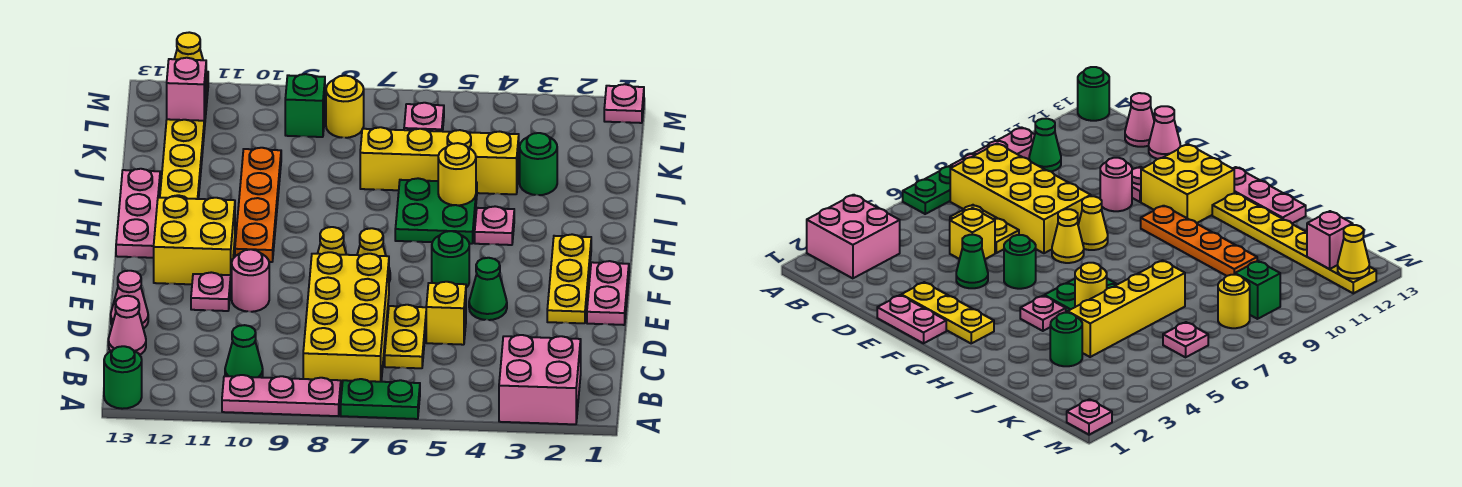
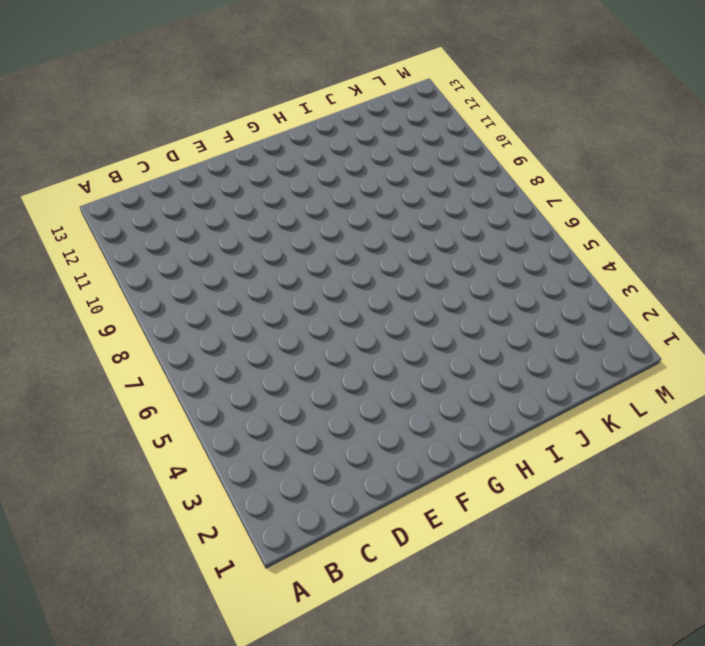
none -> pink brick A2:B3 level 1
none -> green plate A6:A7 level 1
none -> pink plate A8:A10 level 1
none -> green round brick A13 level 1

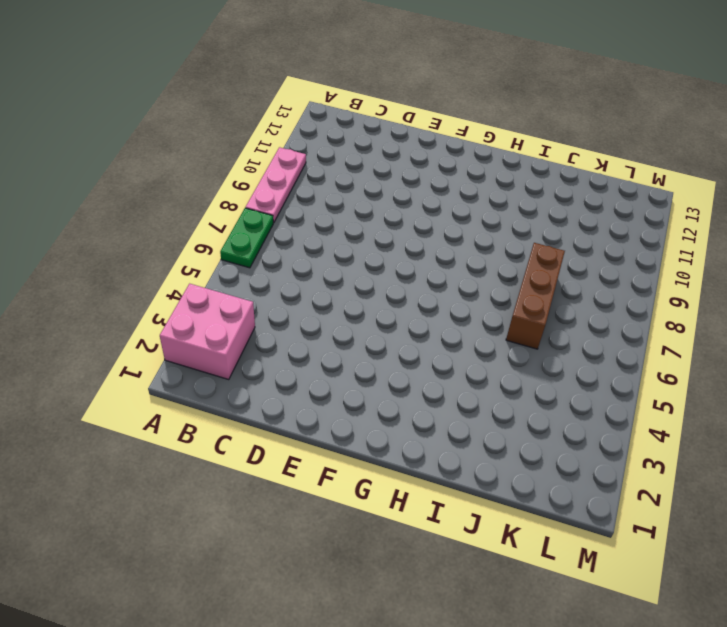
brown brick J6:J8 level 1 -> yellow brick J4:J7 level 1
none -> green round brick A13 level 1
none -> yellow brick B7:E8 level 1
none -> green cone B10 level 1
none -> yellow plate C6:D6 level 1

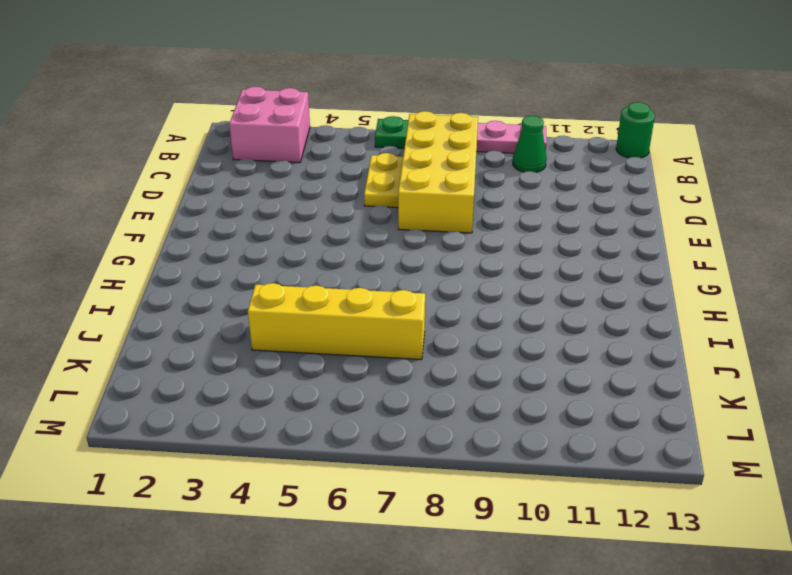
none -> pink cone C13 level 1
none -> yellow brick D5 level 1
none -> pink cone D13 level 1
none -> pink plate E1:F1 level 1

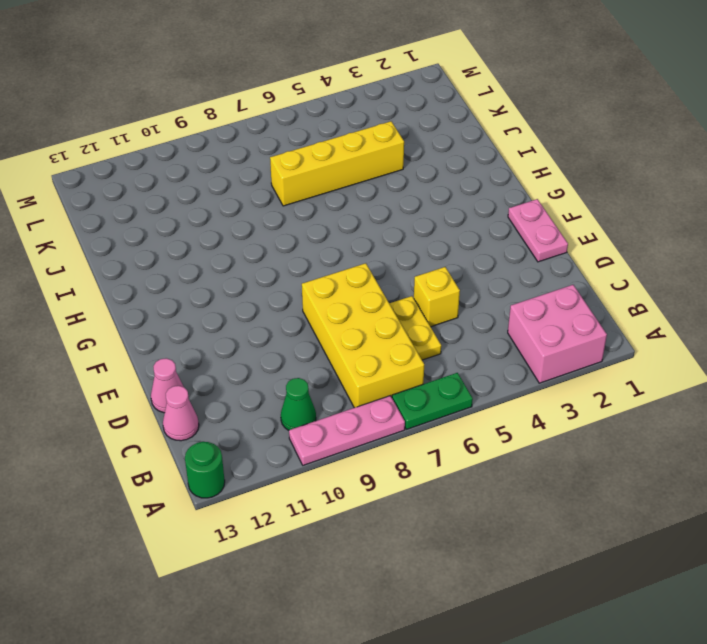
none -> yellow plate E2:G2 level 1
none -> green cone E4 level 1
none -> pink round brick E10 level 1
none -> pink plate E11 level 1

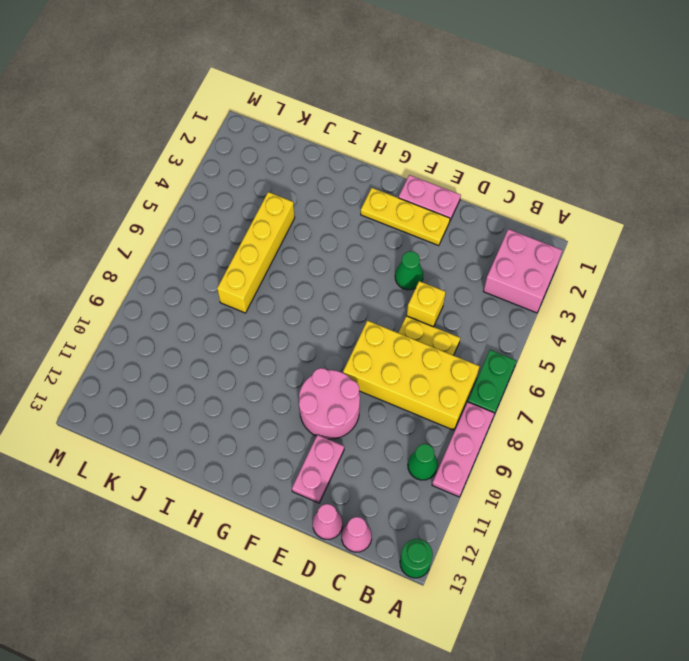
pink round brick E9:F10 level 1 -> pink round brick E10 level 1
pink plate E11:E12 level 1 -> pink plate E11 level 1
none -> green round brick F5 level 1
none -> yellow cone F7 level 1
none -> yellow cone F8 level 1
none -> yellow brick F11:G12 level 1

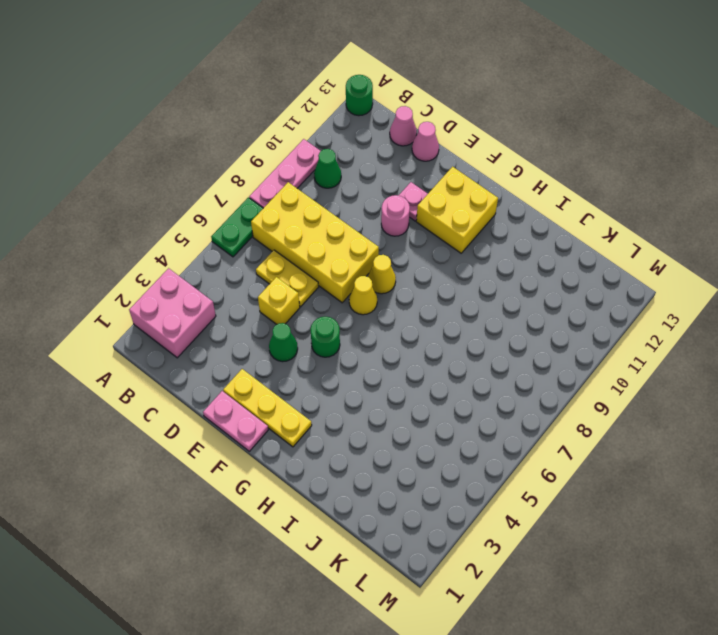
none -> orange plate G10:J10 level 1
none -> pink plate G13:I13 level 1
none -> pink plate H4 level 1
none -> green plate H5:I6 level 1

